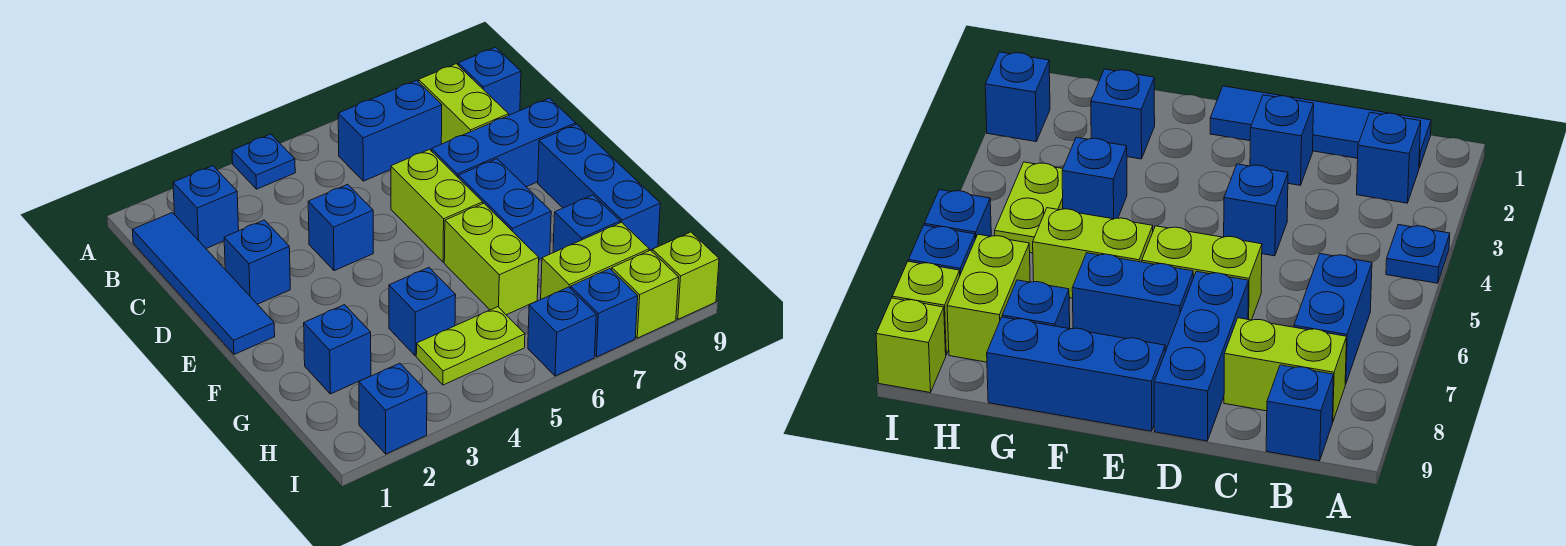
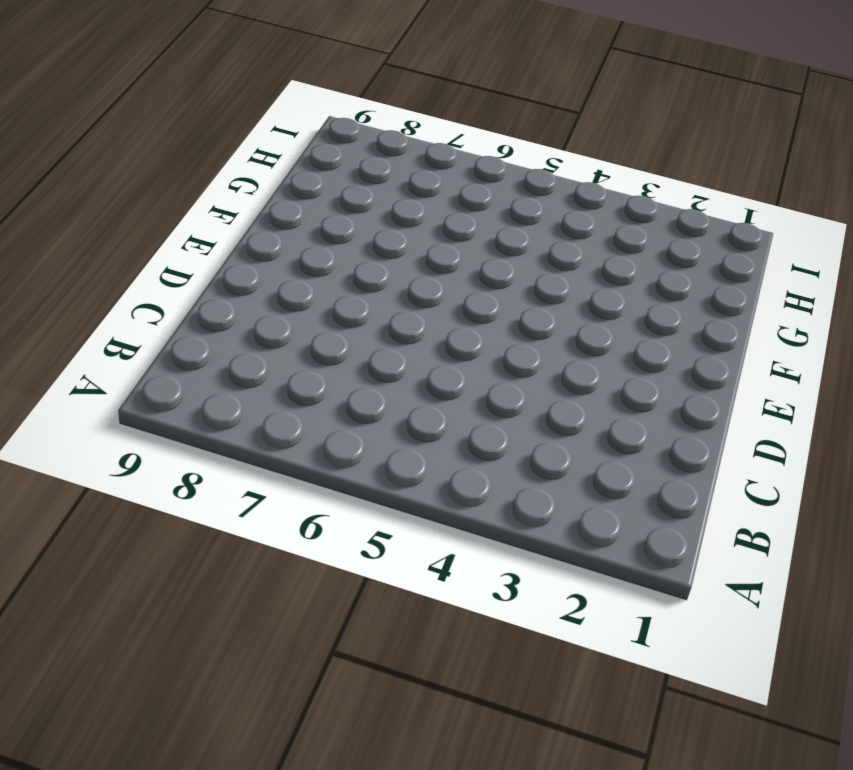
none -> blue plate A4 level 1
none -> blue tile B1:E1 level 1
none -> blue brick B2 level 1

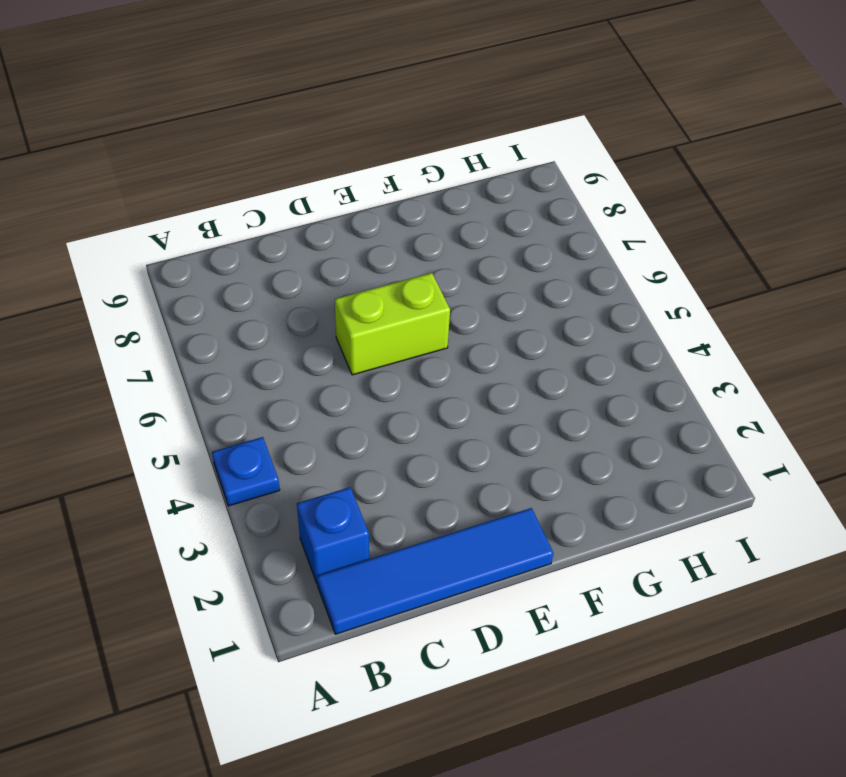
none -> blue brick B6:B7 level 1
none -> lime brick B8:C8 level 1
none -> blue brick B9 level 1

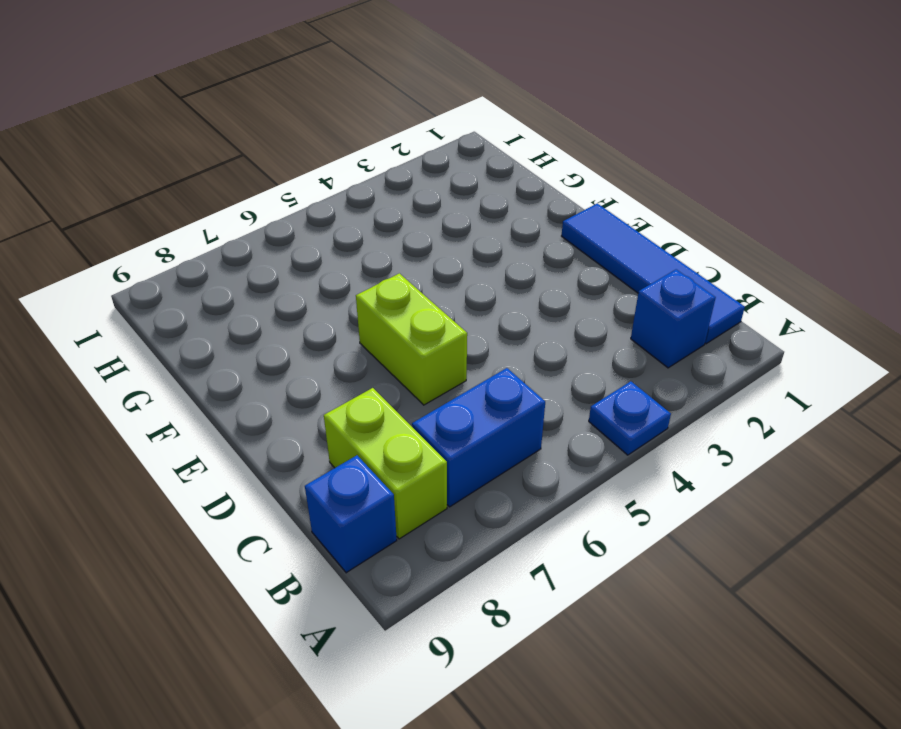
none -> blue brick D2 level 1
none -> blue brick D4 level 1
none -> blue brick D7:D9 level 1

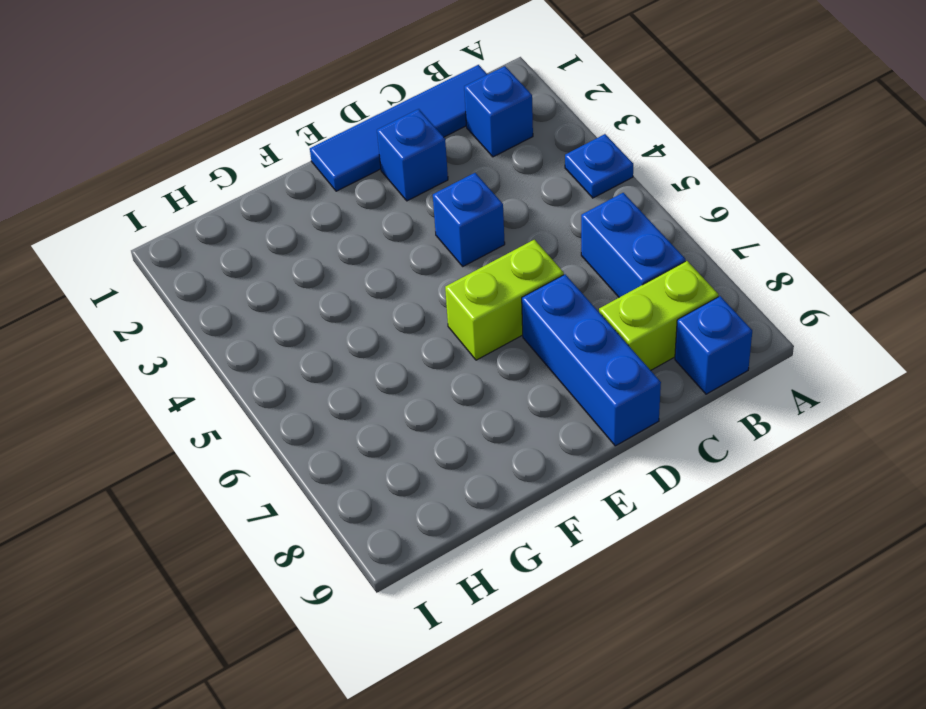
none -> blue brick E7:F7 level 1
none -> blue brick E9:G9 level 1
none -> lime brick F6:G6 level 1

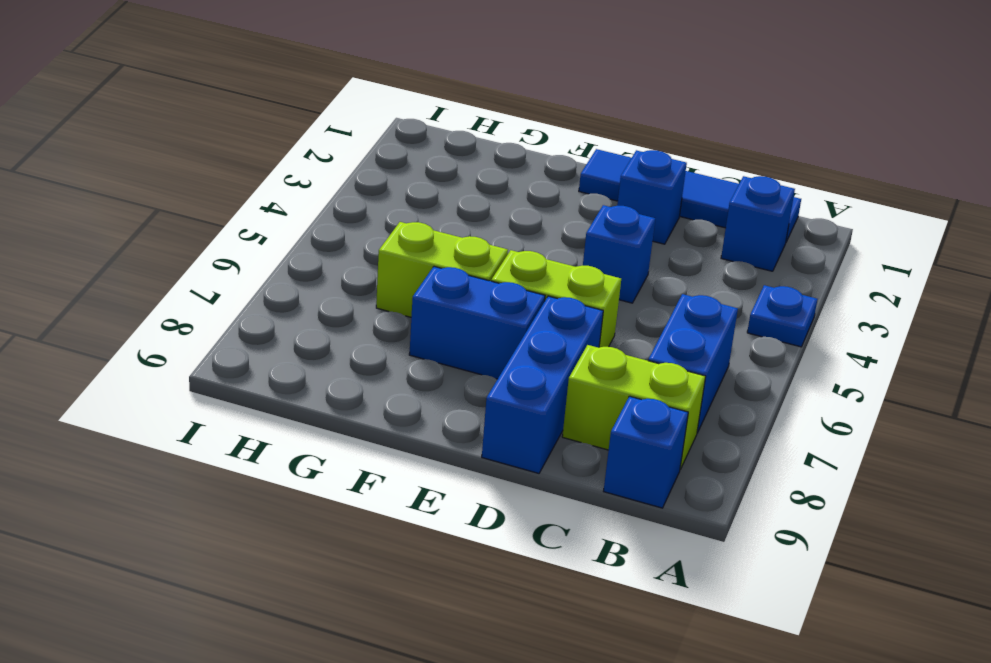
none -> blue brick E9:G9 level 1
none -> blue brick G2 level 1
none -> blue brick G4 level 1

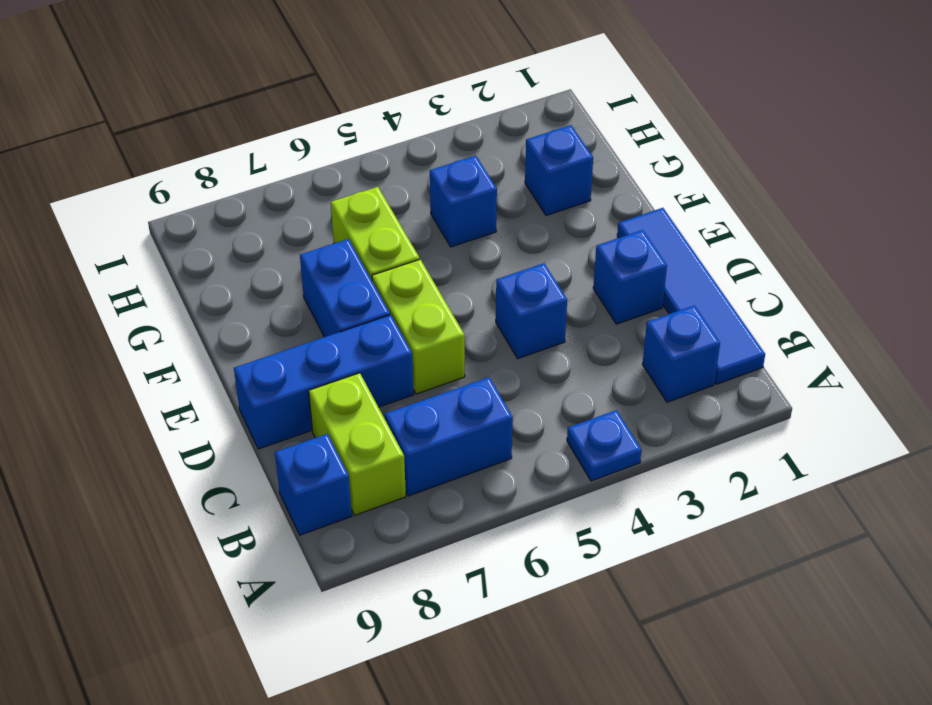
none -> blue brick E9:G9 level 1
none -> blue brick G8 level 1
none -> lime plate H4:H5 level 1

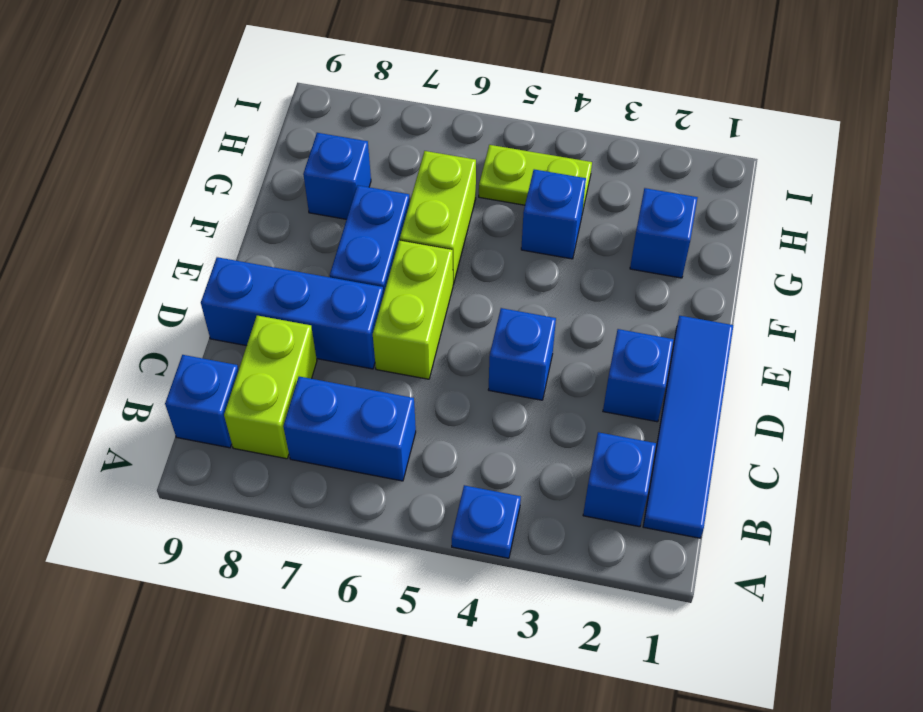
none -> blue brick E9:G9 level 1
none -> lime brick H7:H8 level 1
none -> blue brick I2 level 1

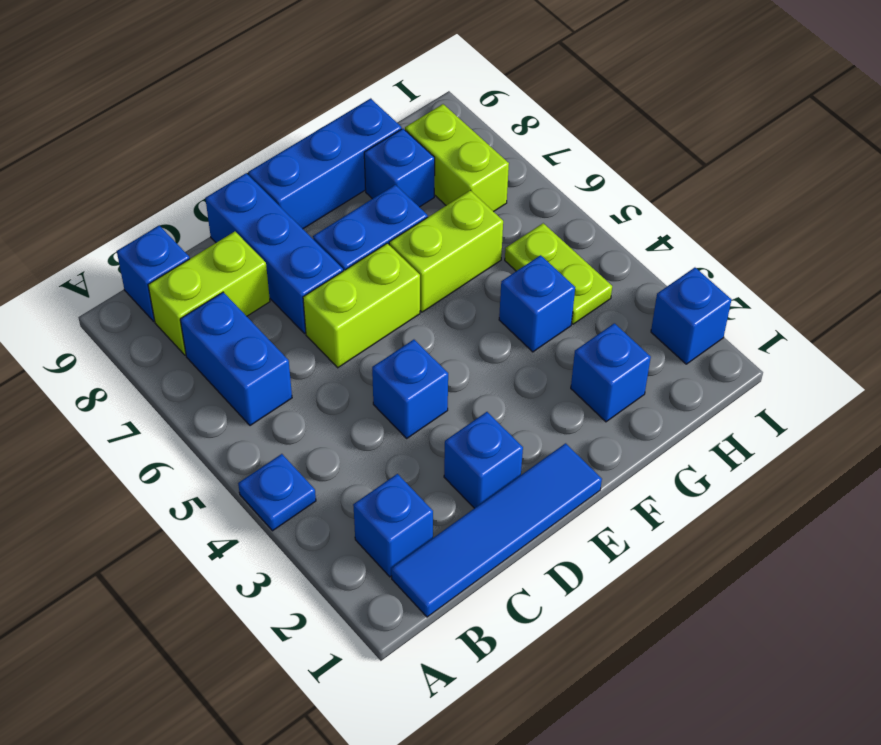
none -> blue brick I6 level 1
none -> blue brick I7 level 1
none -> lime brick I8 level 1

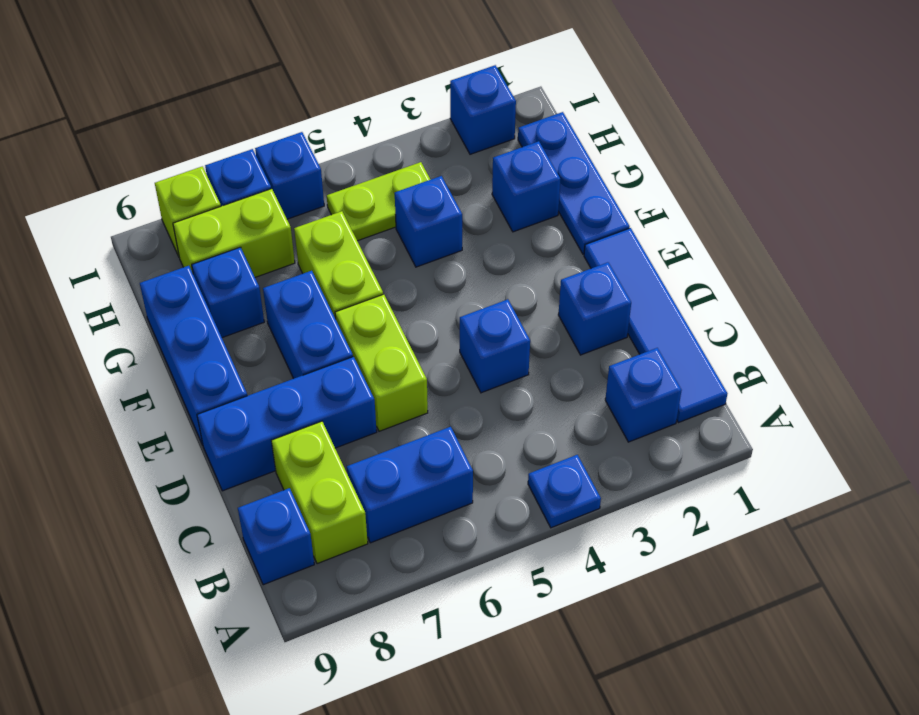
blue plate F1:H1 level 1 -> none
none -> lime brick I9 level 1

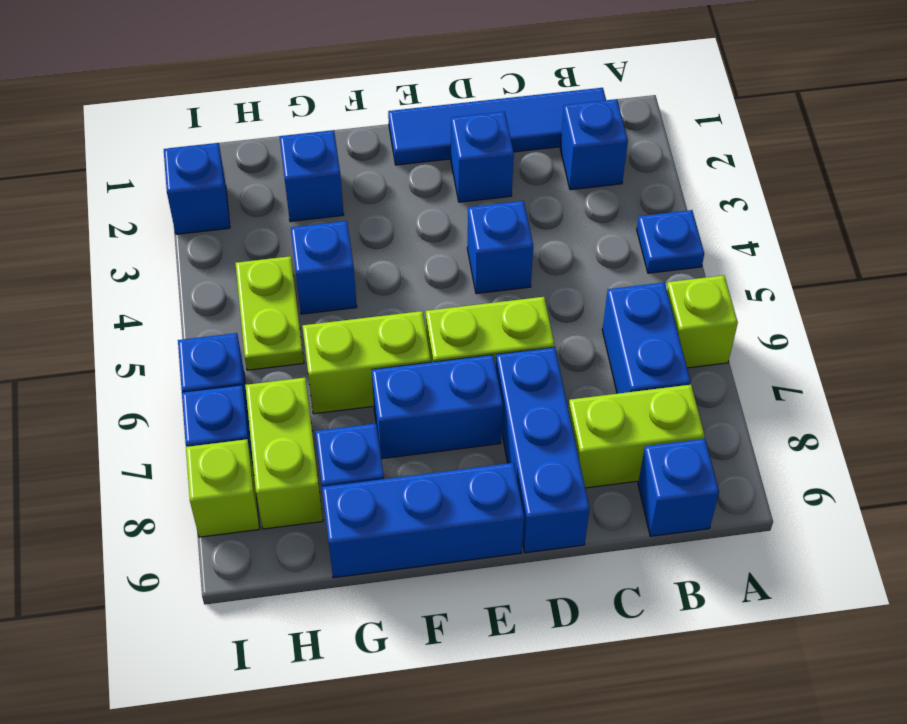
lime brick A6 level 1 -> lime brick I9 level 1

